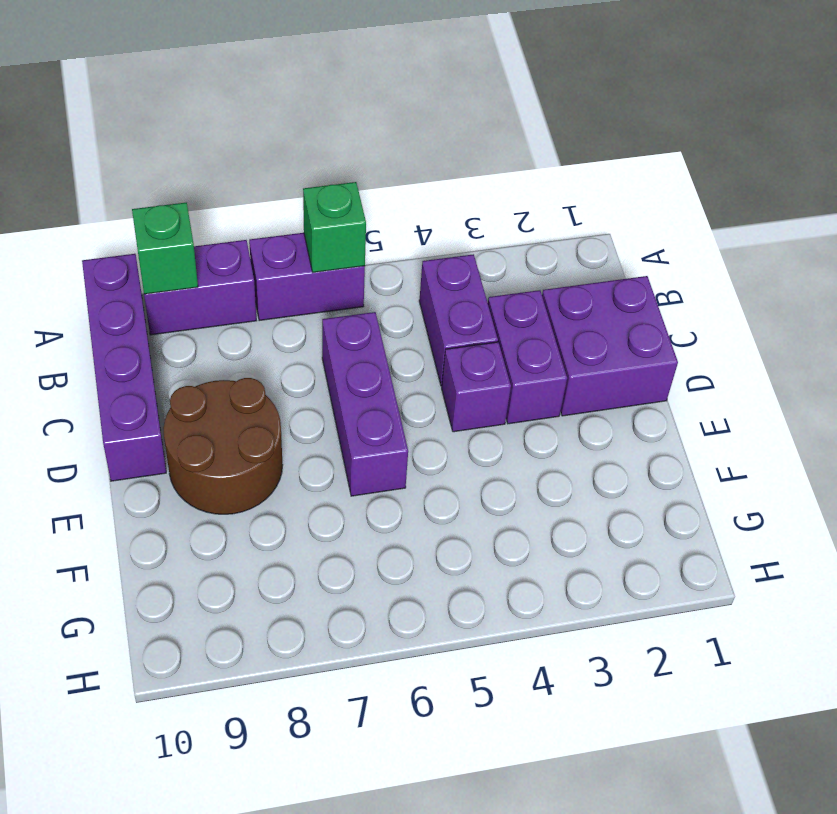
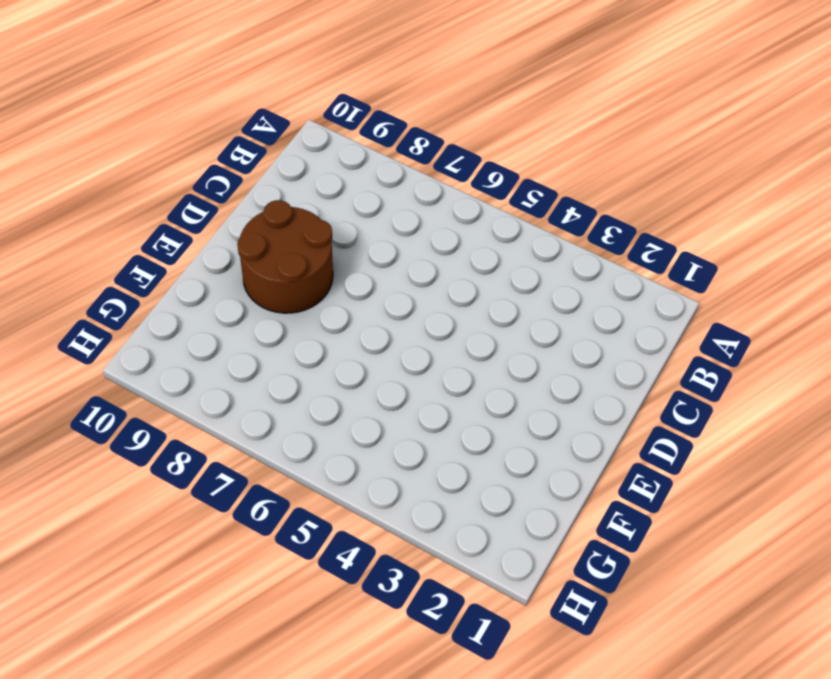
none -> purple brick A6:A7 level 1
none -> purple brick A8:A9 level 1

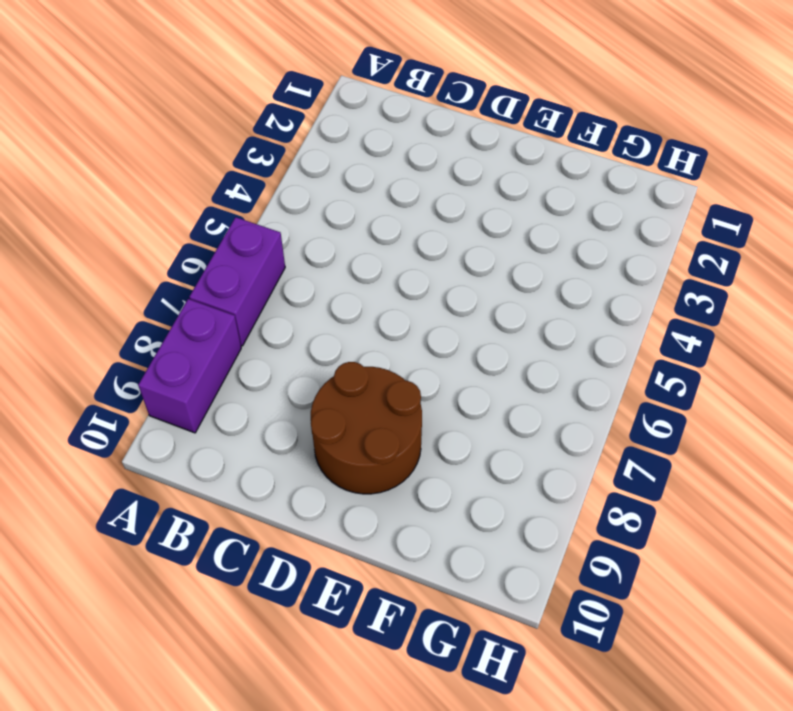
none -> purple brick A10:D10 level 1
none -> purple brick B4:C4 level 1

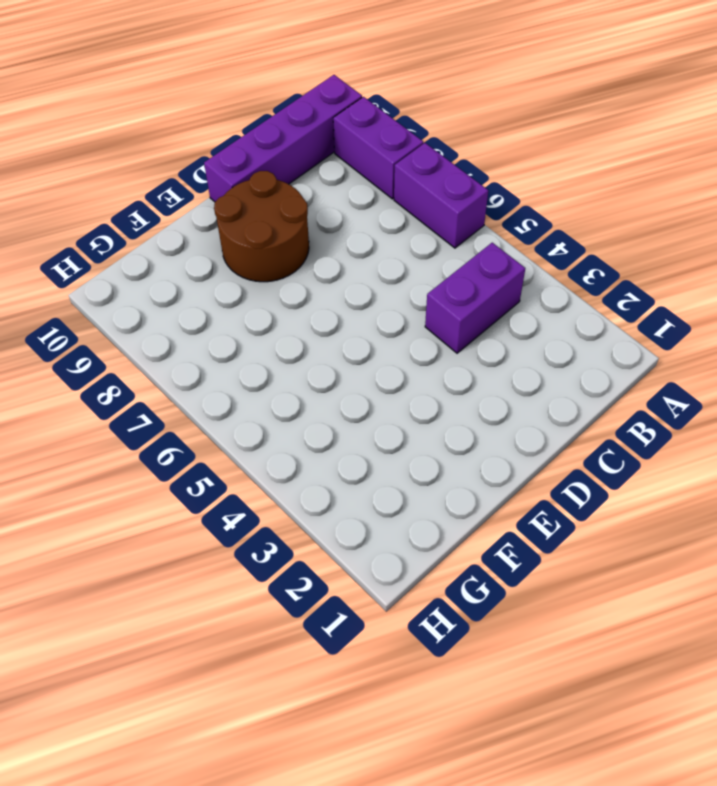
none -> purple brick C1:D2 level 1
none -> purple brick C3:D3 level 1

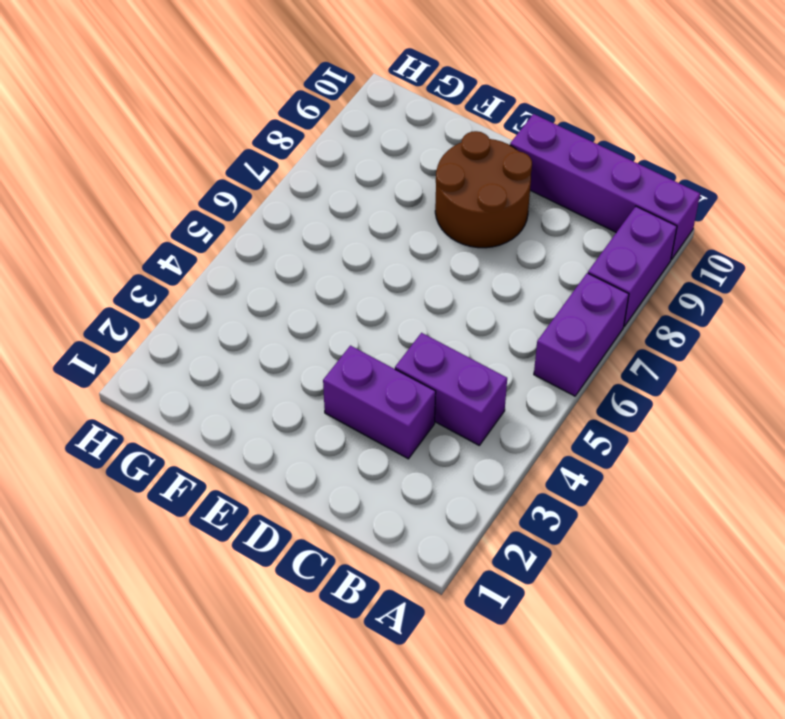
none -> purple brick C1:D2 level 1
none -> purple brick C6:E6 level 1

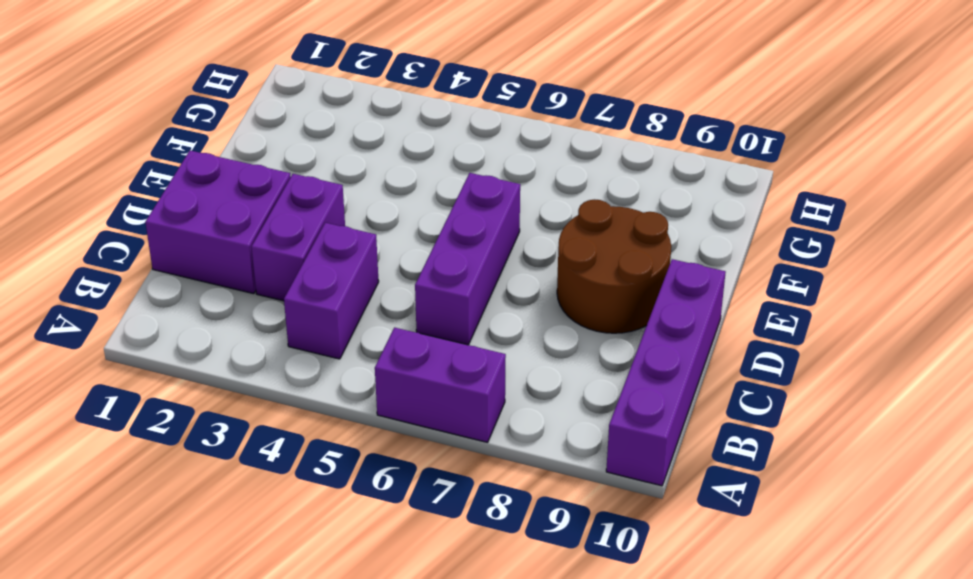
none -> purple brick A8:A9 level 1
none -> purple brick D4 level 1

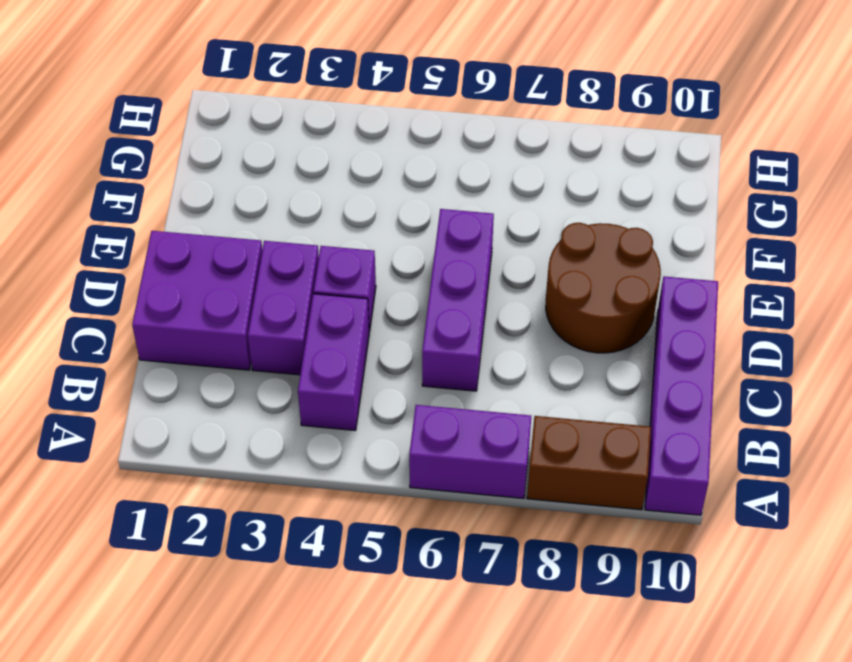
brown brick A8:A9 level 1 -> purple brick A8:A9 level 1
none -> green brick A6 level 2
none -> green brick A9 level 2

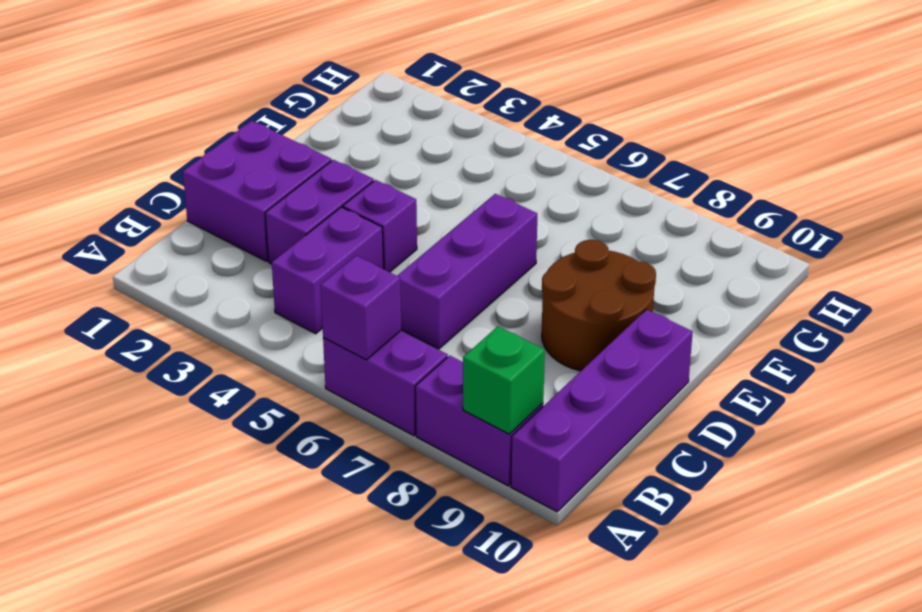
purple brick A6 level 2 -> green brick A6 level 2

